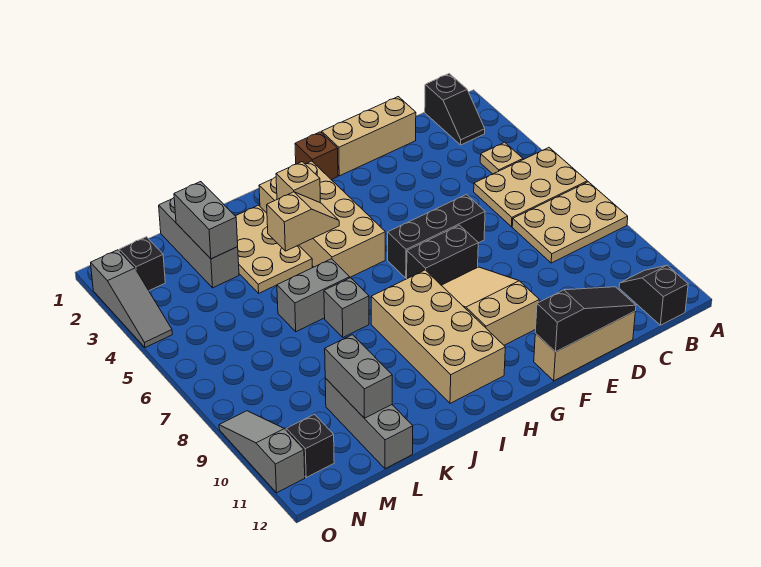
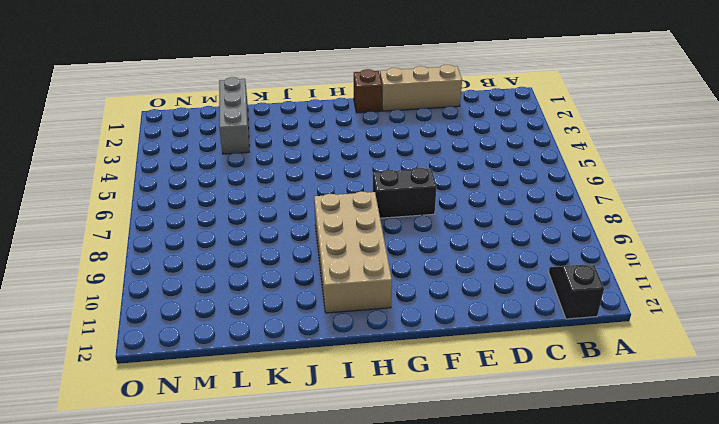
none -> tan plate A5:C6 level 1
none -> tan plate A7:C8 level 1
none -> black slope B1:B2 level 1 top 1

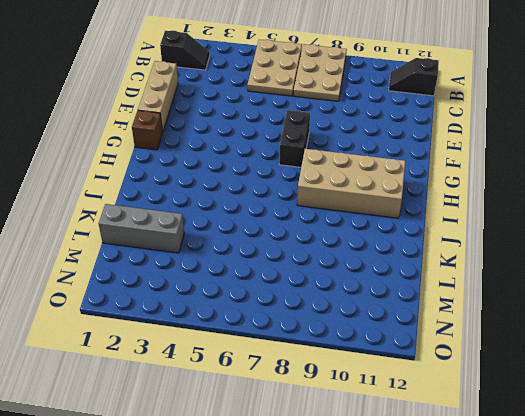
none -> tan plate B4 level 1
none -> tan brick D12:F12 level 1
none -> black brick E6:G6 level 1

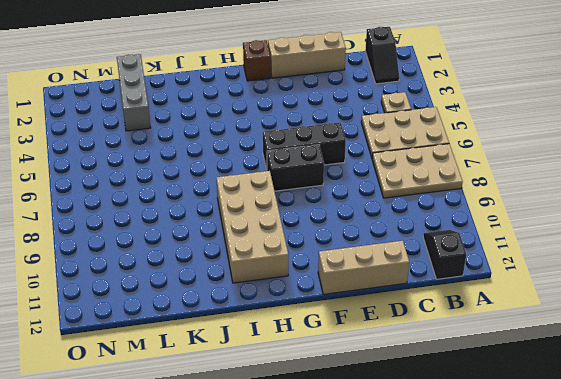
none -> tan slope F8:G10 level 1 top 10
none -> tan brick H2:I5 level 1
none -> tan plate J2:K4 level 1

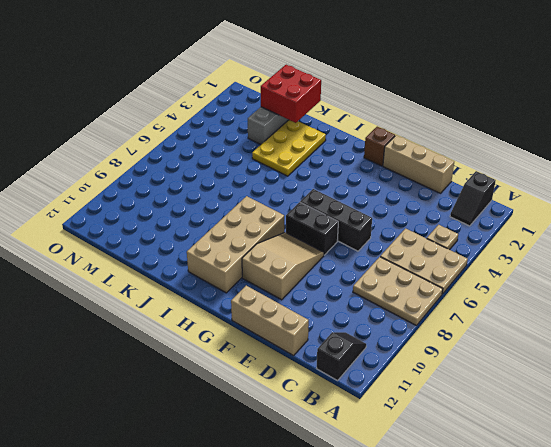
yellow plate J2:K4 level 1 -> tan plate J2:K4 level 1
red brick K1:L2 level 2 -> grey brick L2:L3 level 2
none -> tan brick H2:I5 level 1
none -> grey brick J6:K6 level 1
none -> grey brick J7 level 1

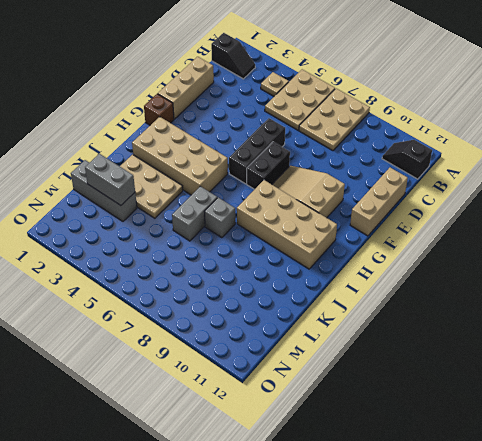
none -> grey brick L10:L12 level 1
none -> black brick N2 level 1
none -> black brick N11 level 1

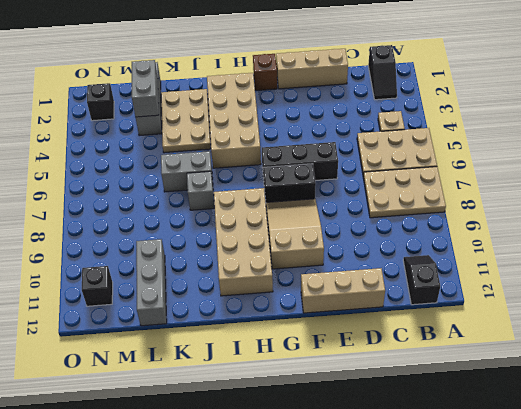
none -> grey slope O2:O4 level 1 top 2
none -> grey slope O9:O11 level 1 top 11
none -> black slope D12:F12 level 2 top F

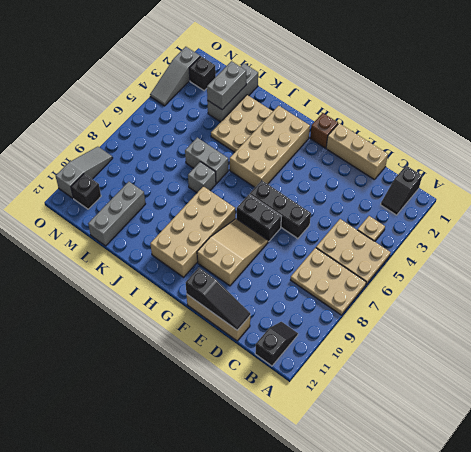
none -> tan brick I3 level 2
none -> tan slope I4:J4 level 2 top J
none -> grey brick L10:L11 level 2

